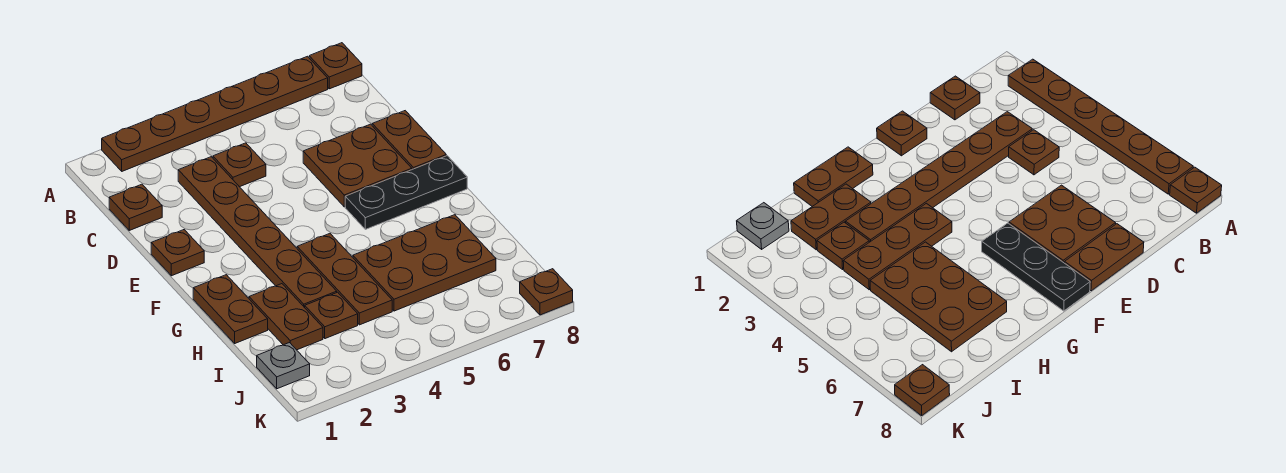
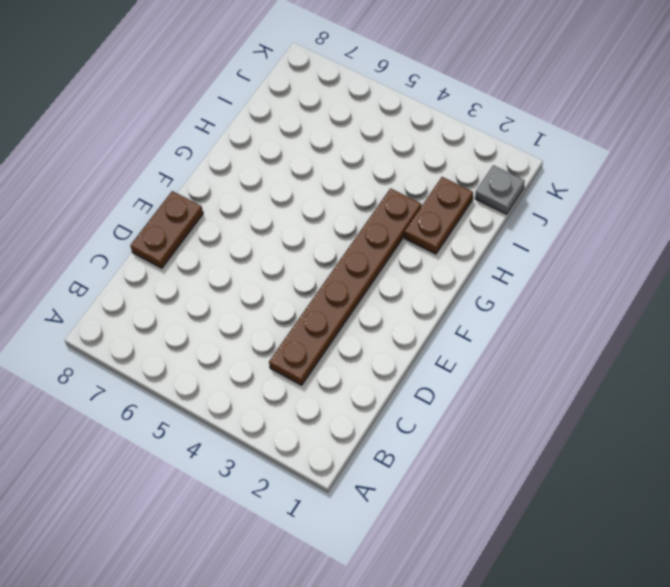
none -> brown plate A2:A7 level 1
none -> brown plate A8 level 1
none -> brown plate C1 level 1

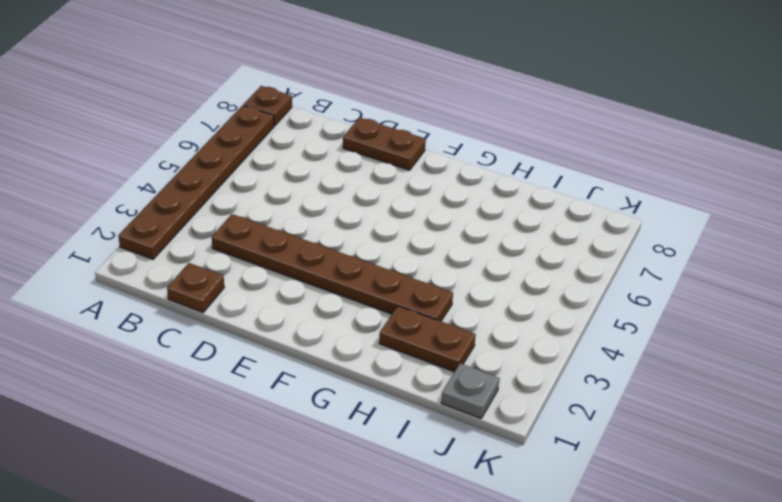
none -> brown plate C4 level 1
none -> brown plate D6:E7 level 1
none -> brown plate E1 level 1

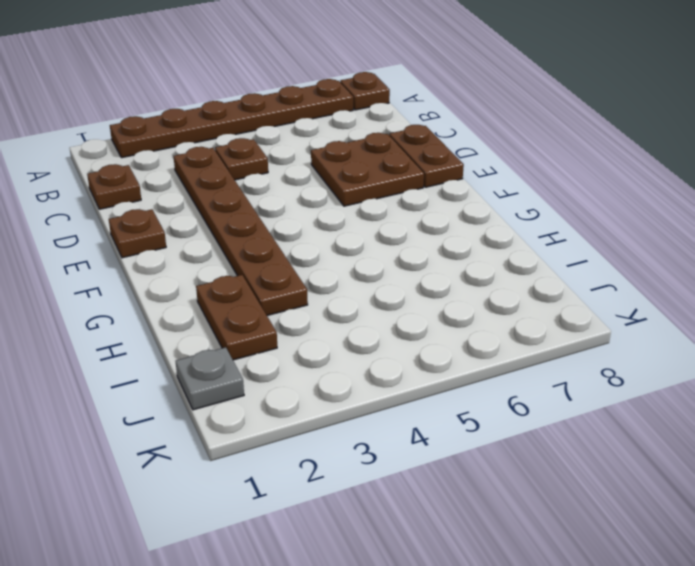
none -> black plate F6:F8 level 1
none -> brown plate G1:H1 level 1
none -> brown plate G4:I4 level 1

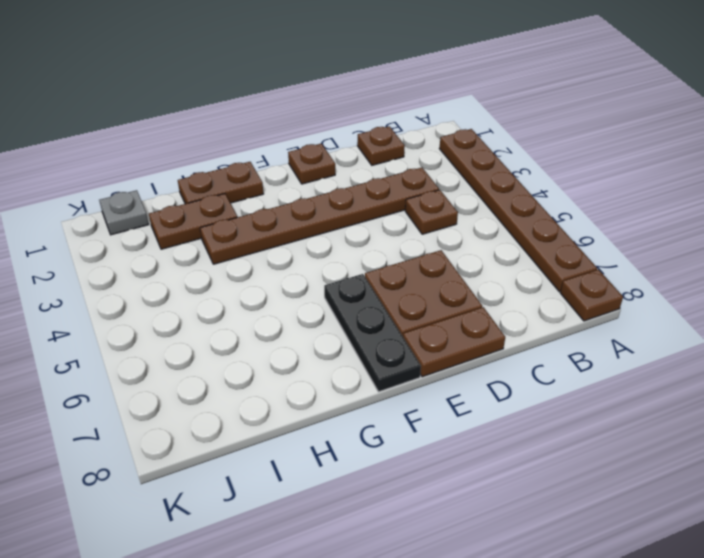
none -> brown plate G4:I4 level 1
none -> brown plate H5:I7 level 1
none -> brown plate I3 level 1

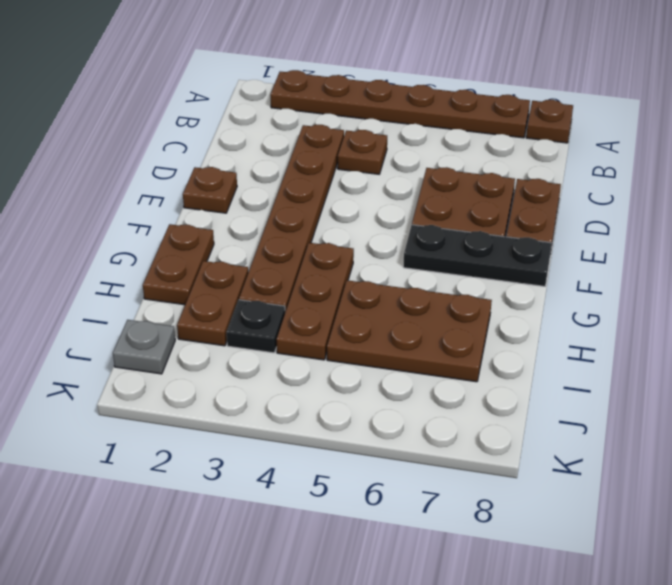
black plate I3 level 1 -> brown plate I3 level 1
none -> brown plate C1 level 1
none -> brown plate K8 level 1

